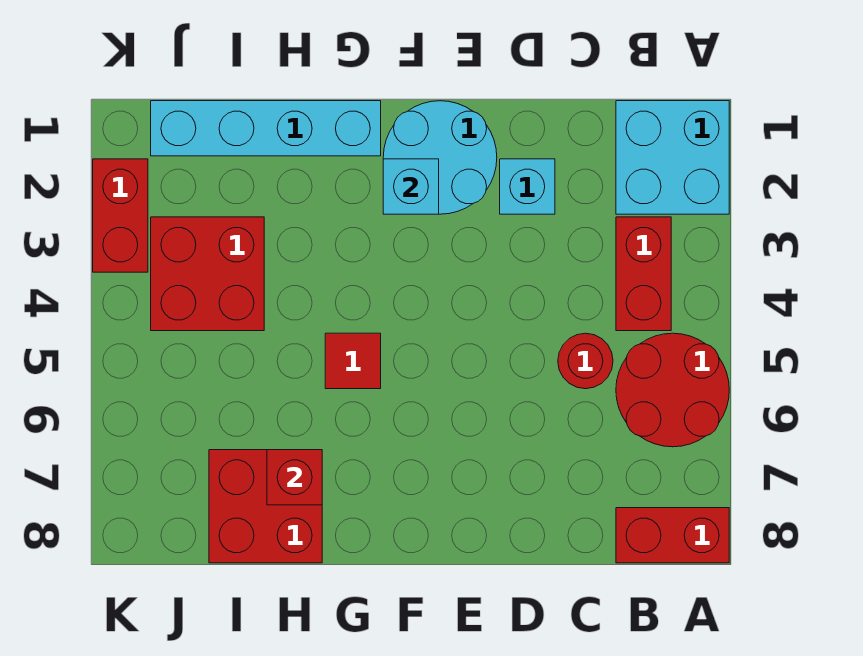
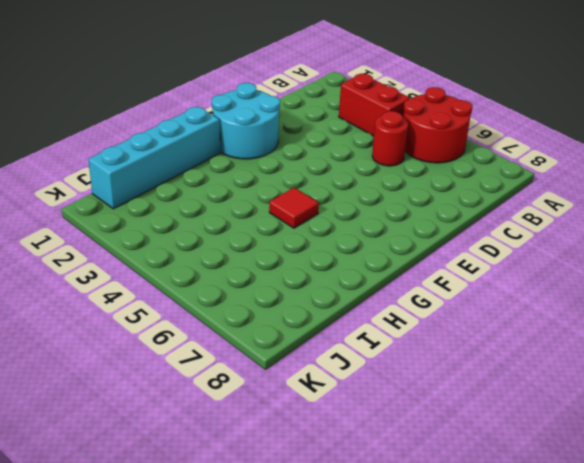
none -> cyan brick A1:B2 level 1
none -> red brick A8:B8 level 1
none -> cyan brick D2 level 1

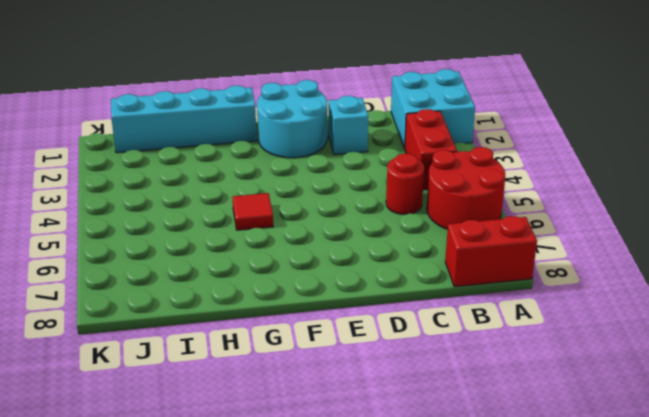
none -> red brick H7:I8 level 1
none -> red brick I3:J4 level 1
none -> red brick K2:K3 level 1

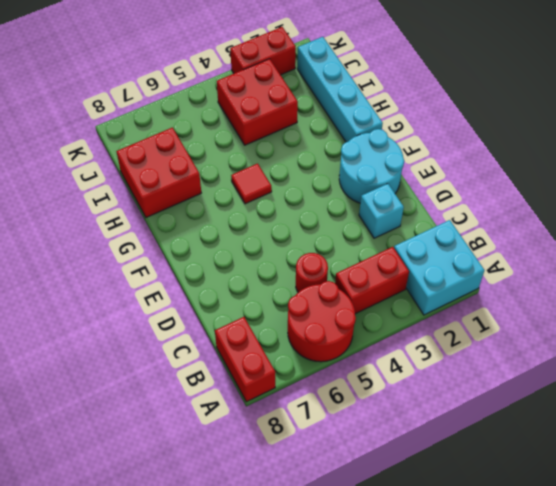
none -> cyan brick F2 level 2
none -> red brick H7 level 2

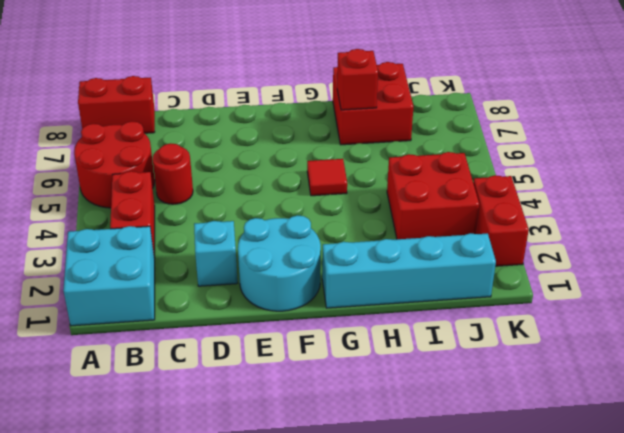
none -> cyan brick F2 level 2

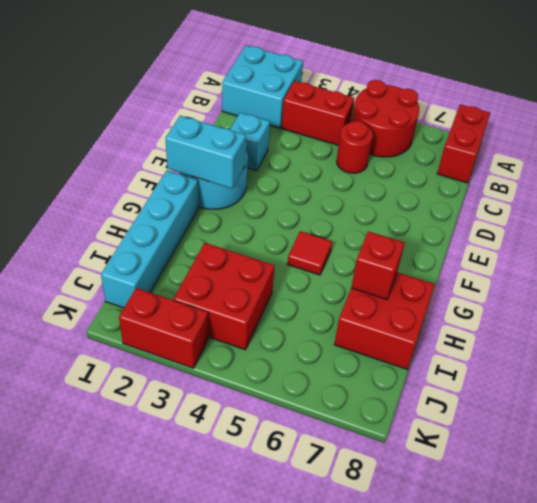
cyan brick F1:F2 level 2 -> cyan brick F2 level 2

